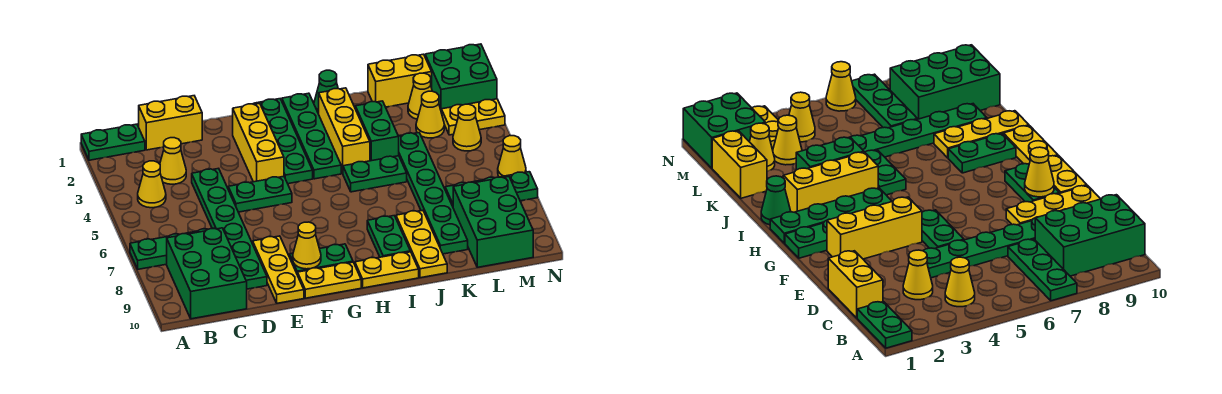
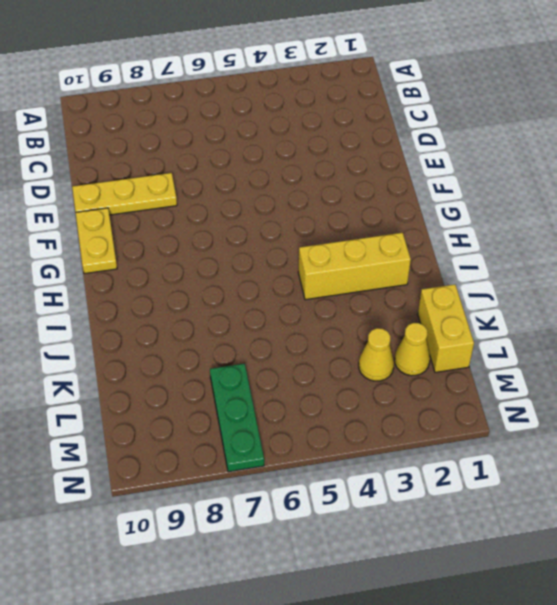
none -> green plate A1:B1 level 1
none -> green plate A7:C7 level 1
none -> yellow cone B4 level 1
none -> green brick B8:C10 level 1

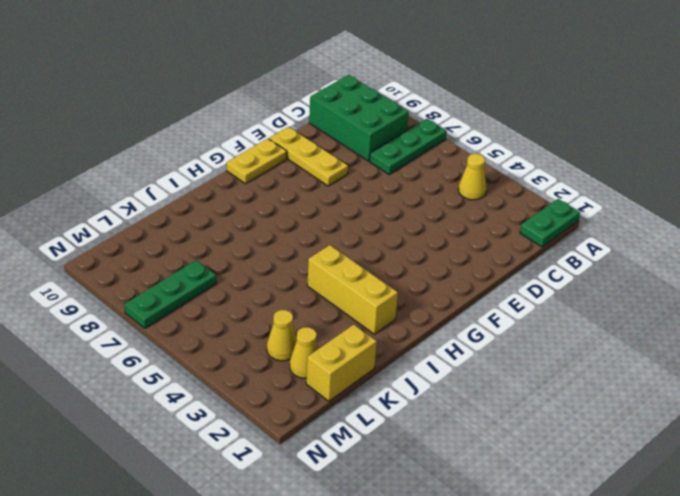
none -> yellow brick C1:D1 level 1
none -> yellow cone C3 level 1
none -> green plate D4:D9 level 1
none -> green plate E5:F5 level 1

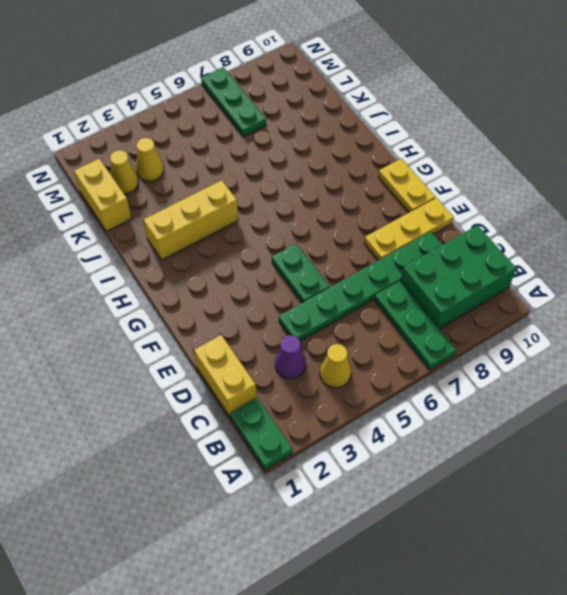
purple cone C3 level 1 -> yellow cone C3 level 1
none -> yellow brick F2:F4 level 1
none -> green plate F9:G9 level 1
none -> green plate G1:G4 level 1
none -> green plate H1:H4 level 1

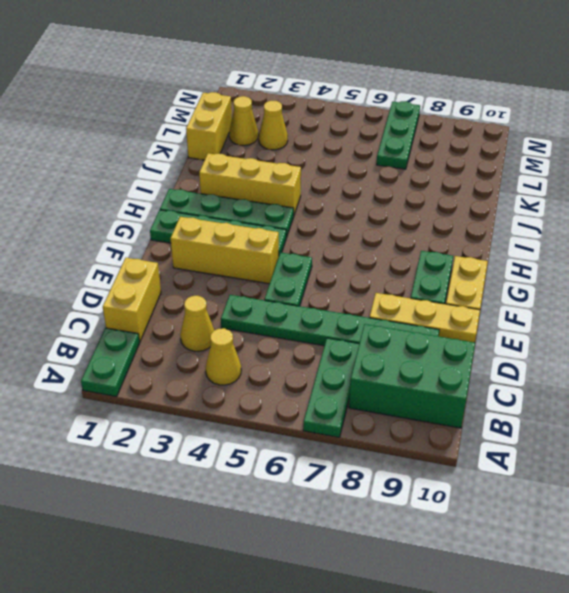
none -> yellow plate H10:I10 level 1
none -> green cone I1 level 1
none -> green plate I5:J5 level 1
none -> green plate I8:I9 level 1

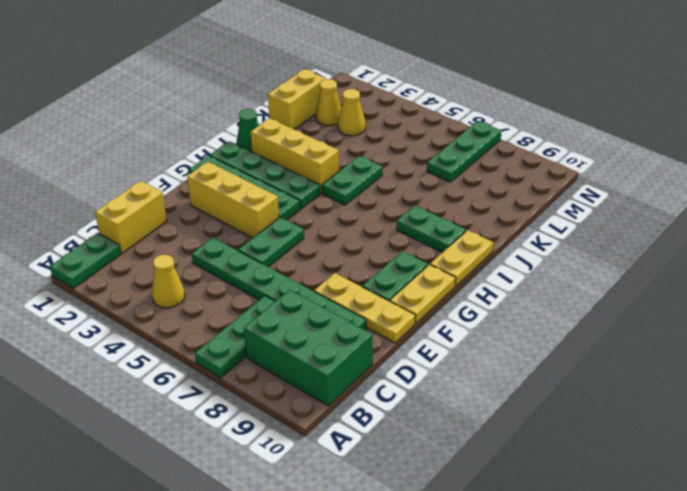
none -> yellow cone C3 level 1
none -> green brick J3:J4 level 1
none -> yellow plate J8:J10 level 1
none -> green plate K4:K9 level 1

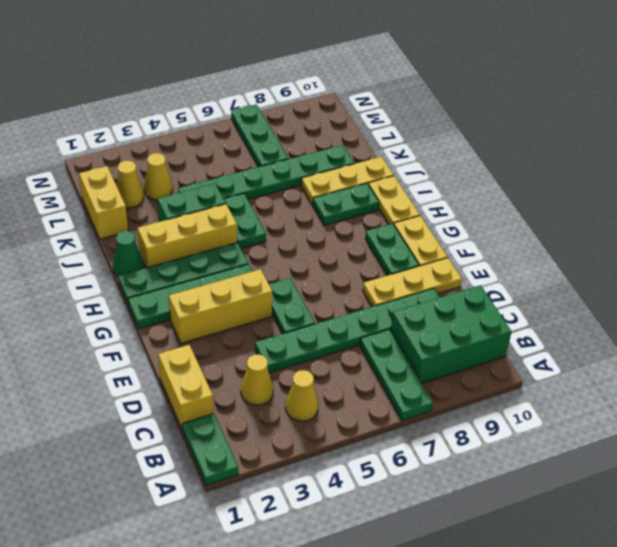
none -> green brick L8:M10 level 1
none -> green brick M1:N2 level 1
none -> yellow plate M3:N3 level 1
none -> yellow cone M4 level 1

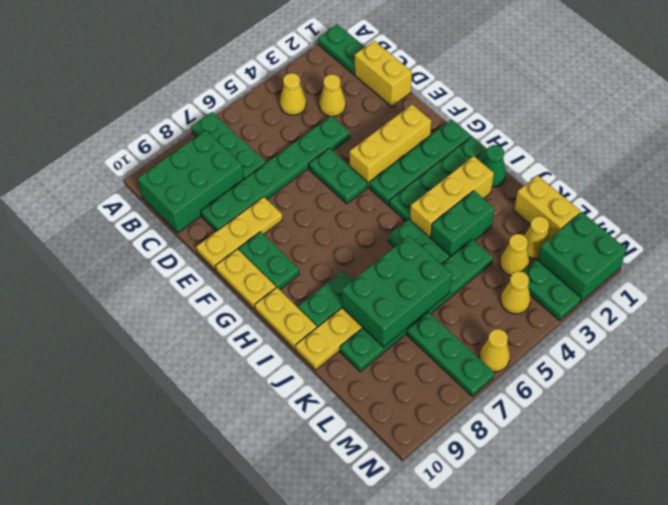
green brick J6:K8 level 2 -> green brick L8:M10 level 1
green plate M3:N3 level 1 -> yellow plate M3:N3 level 1
none -> yellow cone F9 level 2

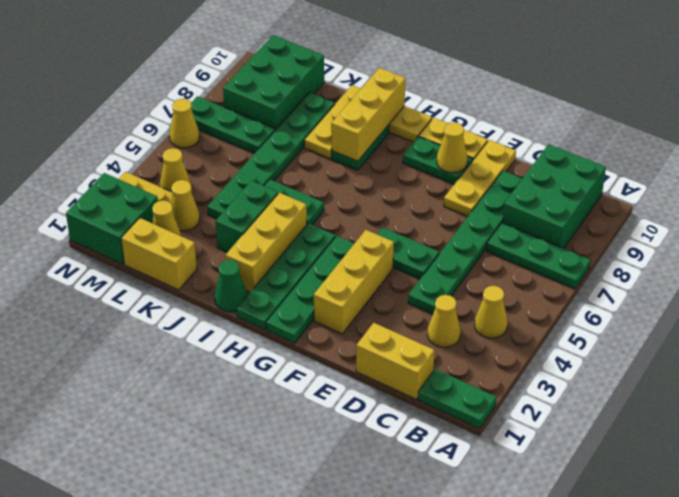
yellow brick I8:I10 level 2 -> none

